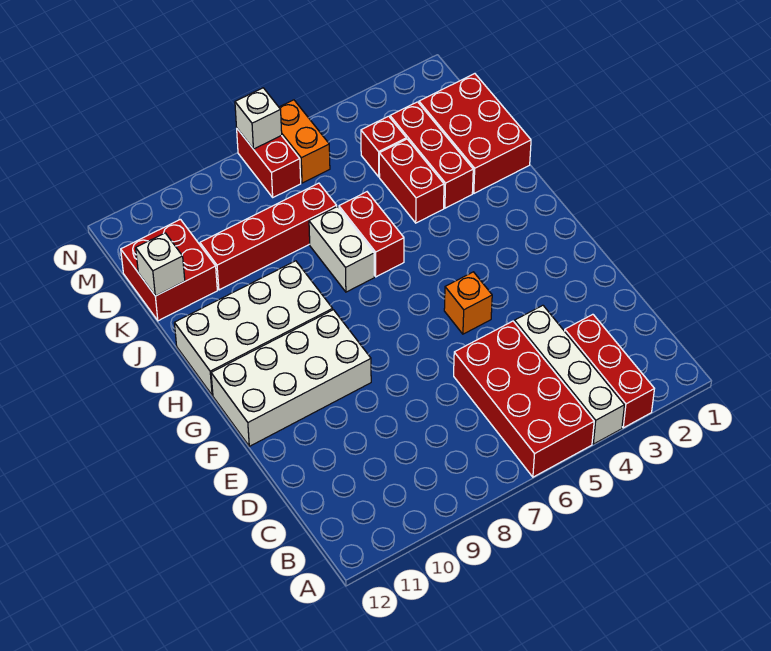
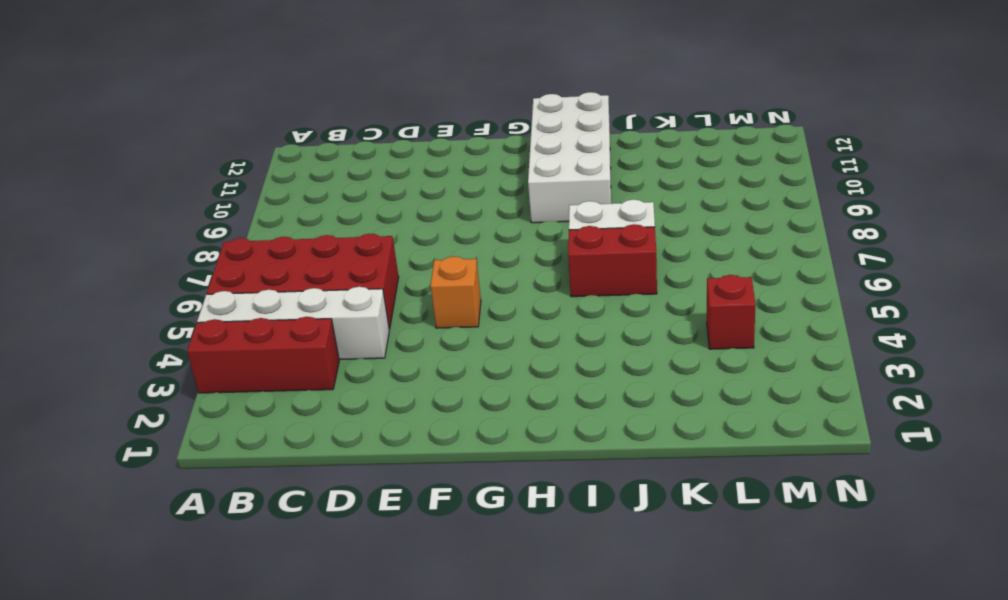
none -> white brick F9:G12 level 1
none -> red brick J1:L2 level 1
none -> red brick J3:L3 level 1

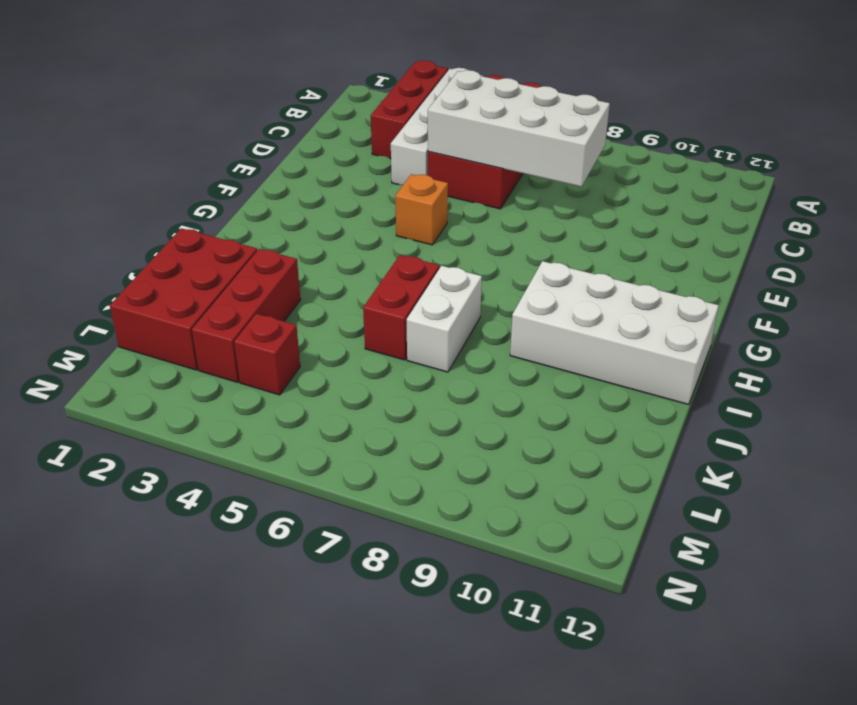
white brick C5:D8 level 2 -> white brick F9:G12 level 1
none -> red brick J4:K4 level 1
none -> red brick K7:K10 level 1
none -> red brick K11:L12 level 1

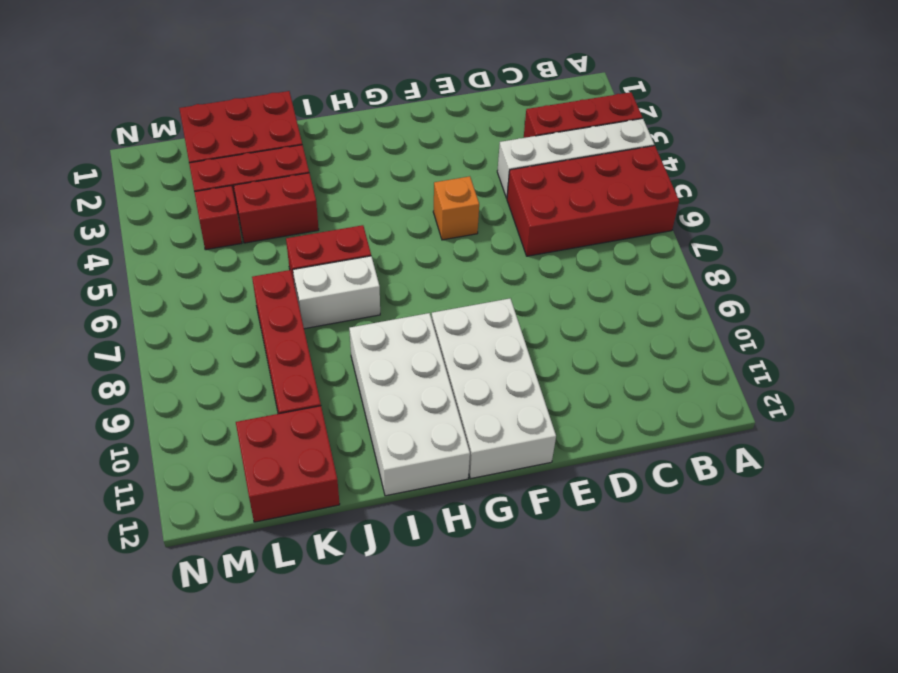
none -> orange brick M6:N6 level 1
none -> red brick M7:N7 level 1
none -> white brick K12 level 2

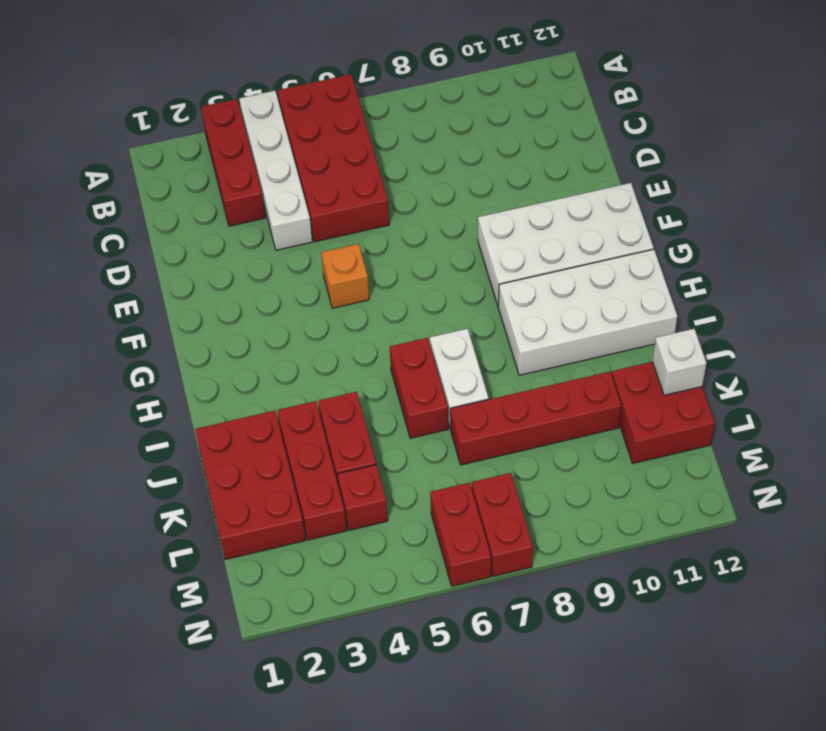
red brick M6:N6 level 1 -> orange brick M6:N6 level 1
none -> white brick N7 level 2

